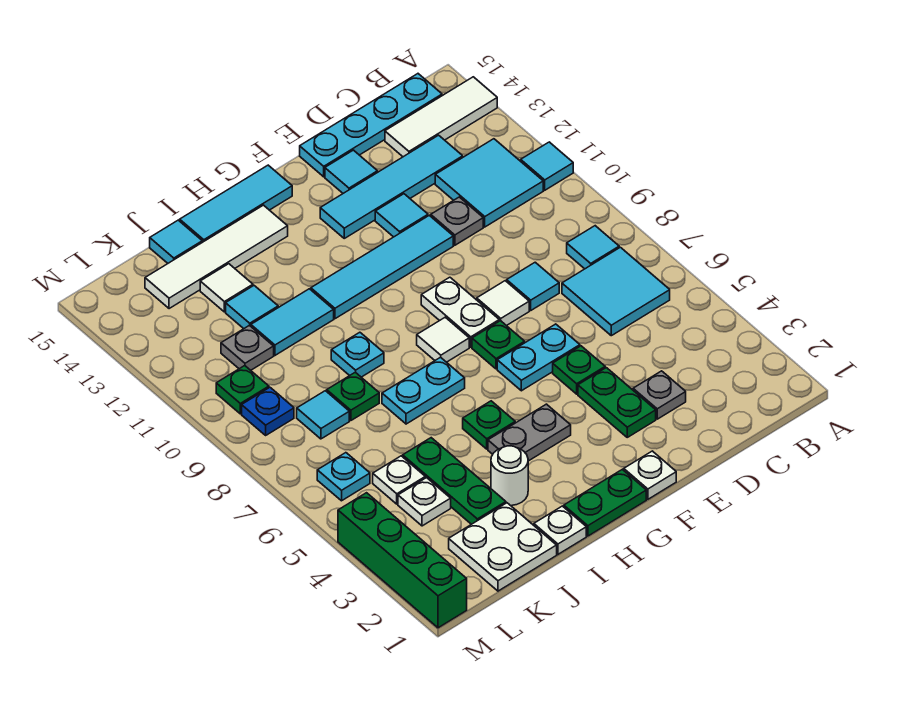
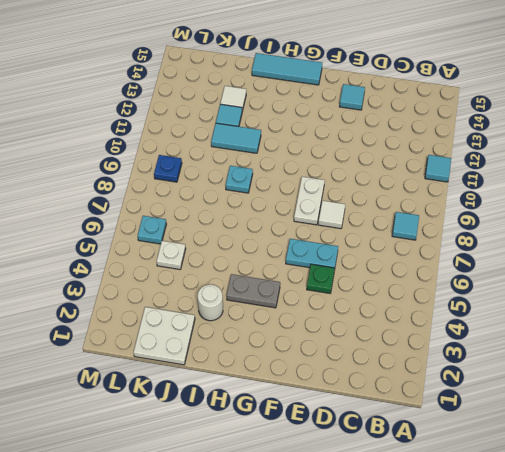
none -> white tile A14:C14 level 1
none -> cyan tile B6:C7 level 1
none -> cyan tile B11:C12 level 1
none -> cyan plate B15:E15 level 1

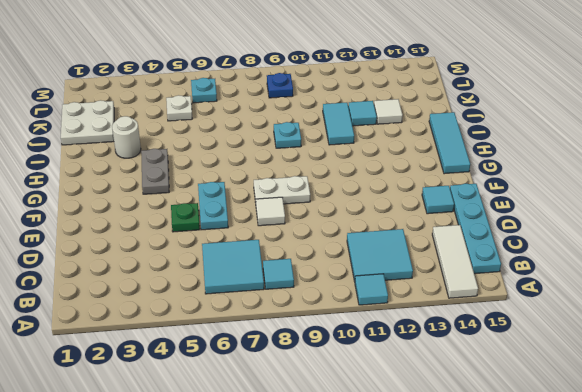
none -> cyan tile C13:F13 level 1
none -> grey plate D3 level 1
none -> cyan tile D8 level 1
none -> grey plate D11 level 1

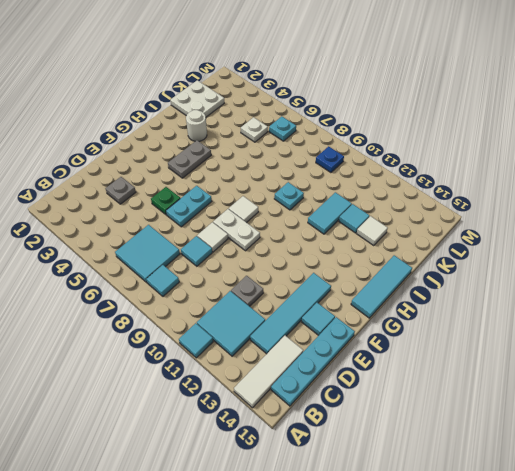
none -> green plate E3:E4 level 1
none -> cyan tile E11:H11 level 1
none -> cyan tile E12 level 1
none -> white plate F1 level 1

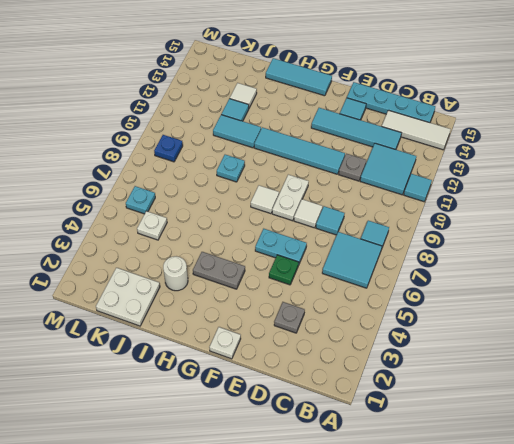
none -> green plate E3:E4 level 1
none -> cyan tile E12 level 1
none -> green plate F7 level 1
none -> green plate G1:H1 level 1

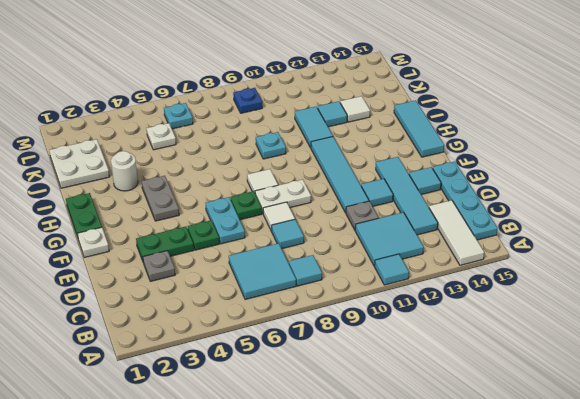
none -> green plate H5 level 1
none -> cyan plate H7:I7 level 1
none -> white tile H14:K14 level 1
none -> white plate I1 level 1

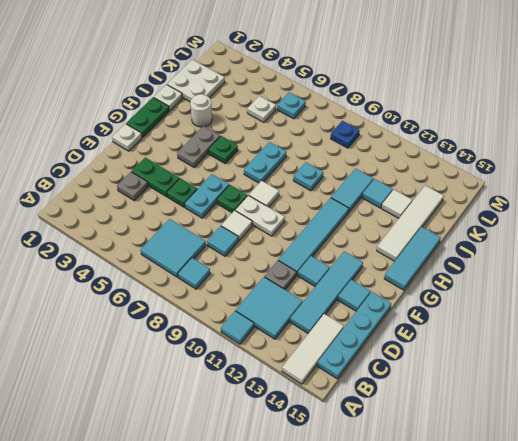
none -> green plate J3:J5 level 1
none -> green plate J8 level 1
none -> cyan tile J15 level 1
none -> white plate K4 level 1

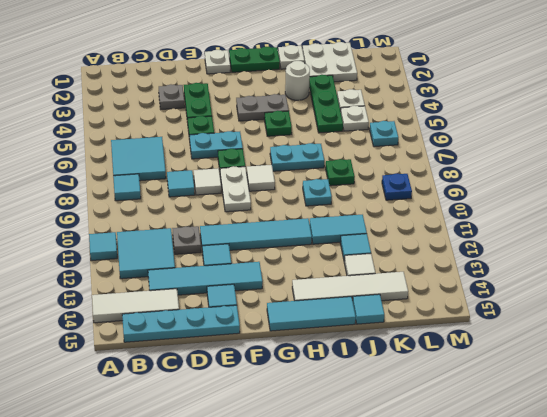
none -> cyan tile K8 level 1
none -> grey plate K11 level 1
none -> green plate L10 level 1
none -> green brick M1:M4 level 1

